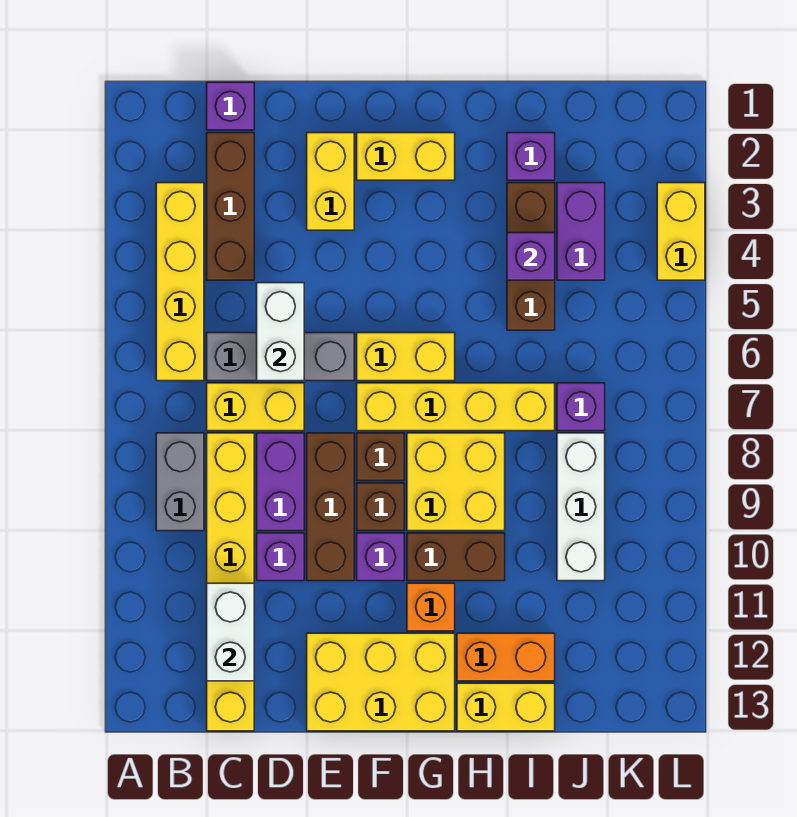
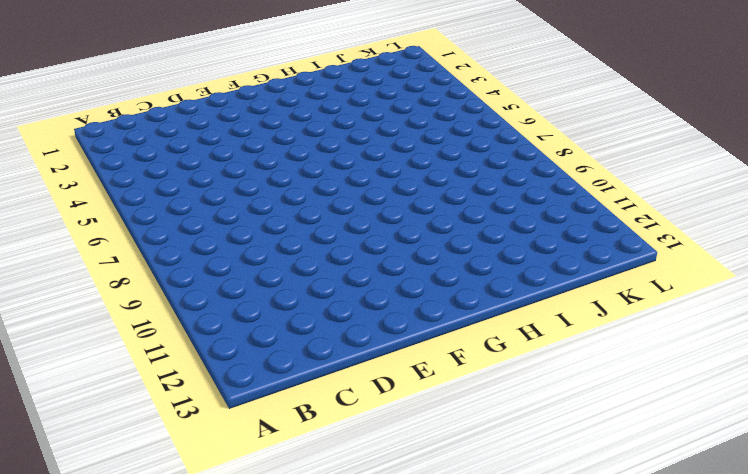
none -> yellow brick B3:B6 level 1
none -> grey brick B8:B9 level 1
none -> purple brick C1 level 1
none -> brown brick C2:C4 level 1

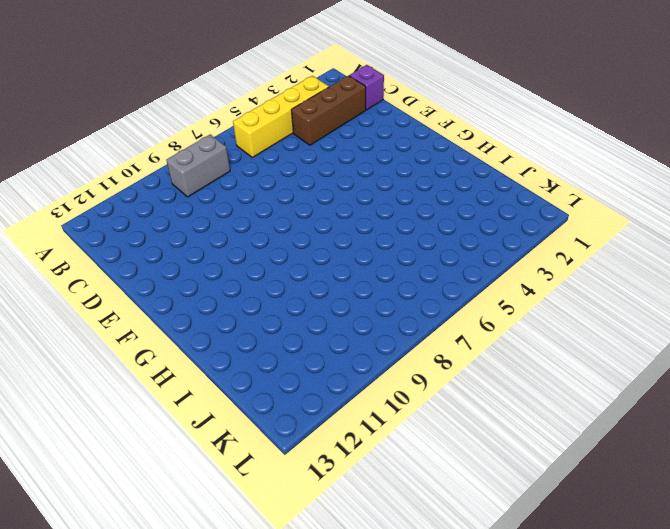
none -> grey brick C6:E6 level 1
none -> yellow brick C7:D7 level 1
none -> yellow brick C8:C13 level 1
none -> purple brick D8:D9 level 1

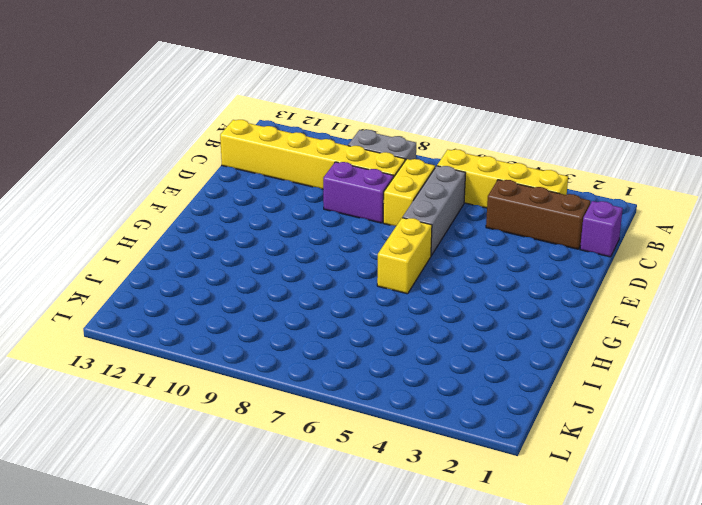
none -> purple brick D10 level 1
none -> yellow brick E2:E3 level 1
none -> brown brick E8:E10 level 1
none -> yellow brick E12:G13 level 1

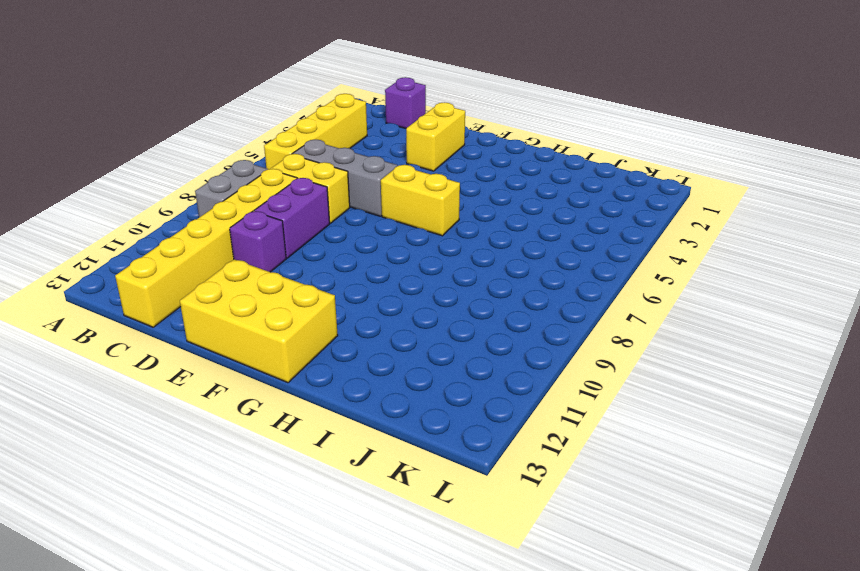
none -> brown brick C2:C4 level 1
none -> brown brick E8:E10 level 1
none -> yellow brick F2:G2 level 1
none -> yellow brick F7:I7 level 1

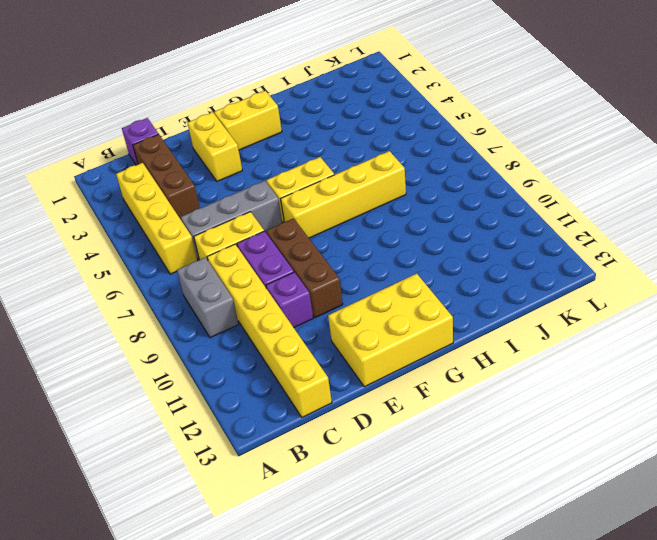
none -> brown brick F8 level 1
none -> brown brick F9 level 1
none -> purple brick F10 level 1
none -> yellow brick G8:H9 level 1

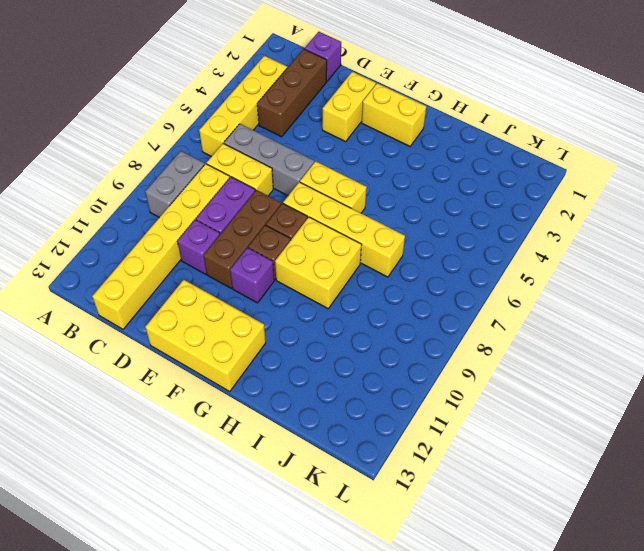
none -> brown brick G10:H10 level 1
none -> orange brick G11 level 1
none -> orange brick H12:I12 level 1
none -> yellow brick H13:I13 level 1

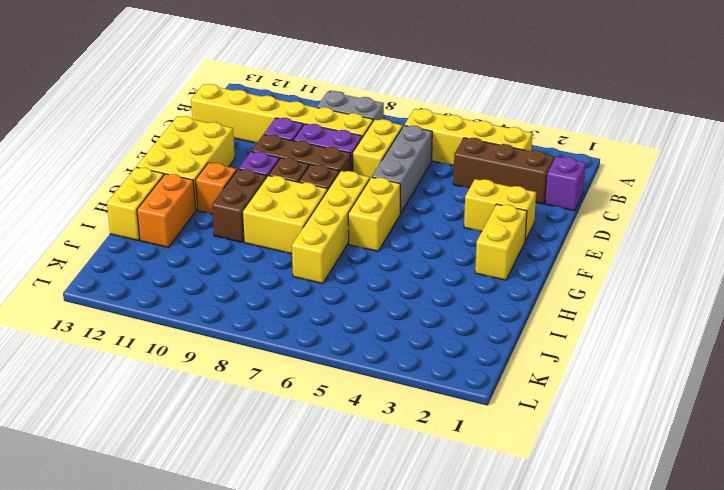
none -> purple brick I2 level 1
none -> brown brick I3:I5 level 1
none -> purple brick J3:J4 level 1
none -> purple brick J7 level 1

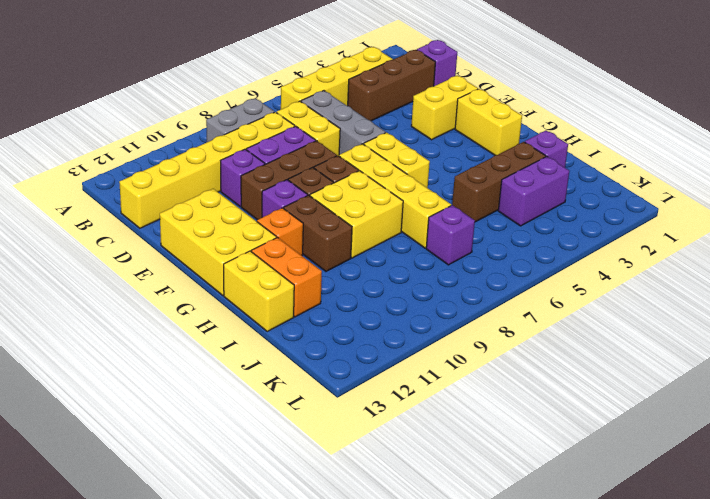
none -> white brick J8:J10 level 1
none -> yellow brick L3:L4 level 1
none -> white brick C11:C12 level 2
none -> white brick D5:D6 level 2

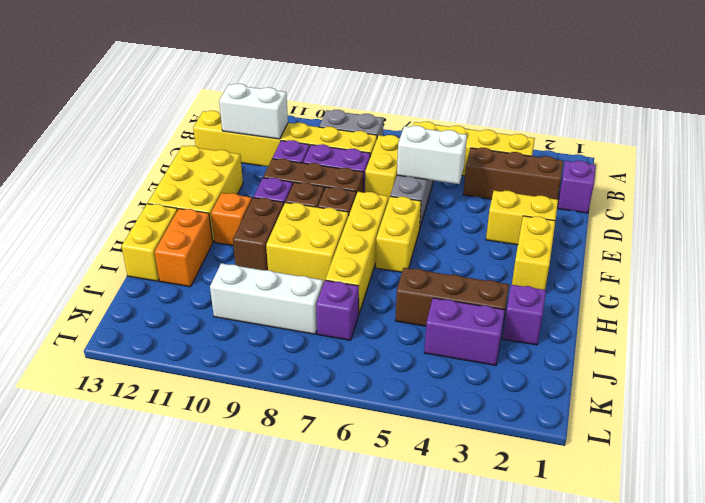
none -> yellow brick L3:L4 level 1
none -> purple brick I4 level 2

